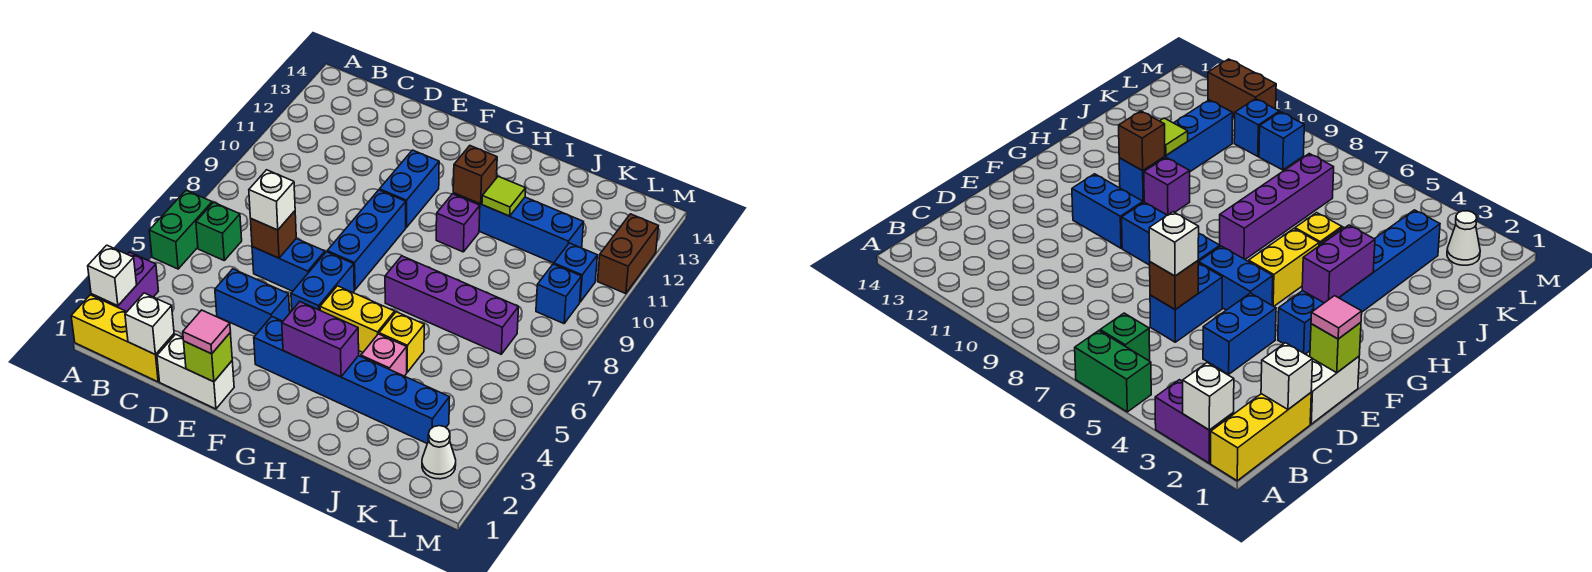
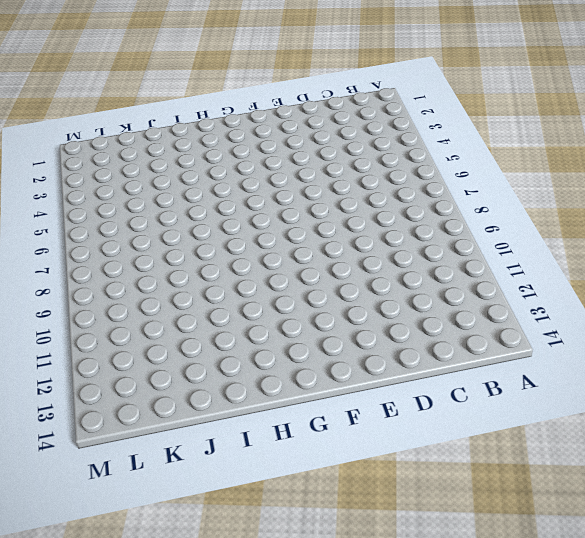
none -> yellow brick A1:C1 level 1
none -> purple brick A2:A3 level 1
none -> green brick A5:A6 level 1
none -> green brick B6 level 1

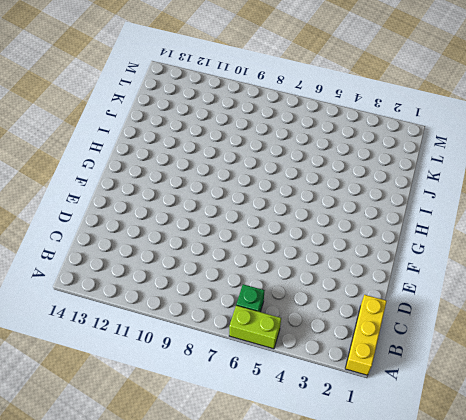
lime brick A5:A6 level 1 -> green brick A5:A6 level 1
none -> purple brick A2:A3 level 1
none -> white brick D1:E1 level 1
none -> blue brick D4:E4 level 1
none -> blue brick D6:E6 level 1

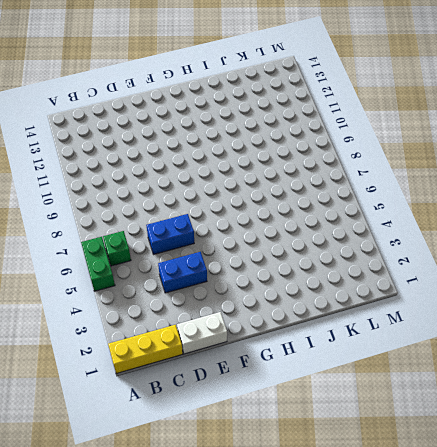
none -> purple brick A2:A3 level 1
none -> blue brick F3:K3 level 1
none -> blue brick F5:F6 level 1
none -> blue brick F7:F9 level 1

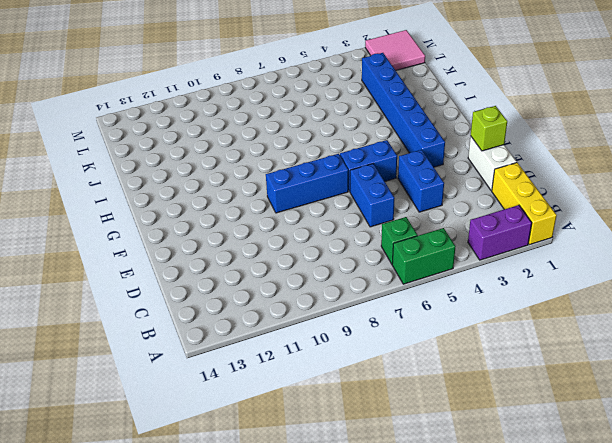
pink tile L1:M2 level 1 -> white cone L2 level 1
none -> blue brick F10:F11 level 1
none -> yellow brick G5:H5 level 1
none -> purple brick H7:K7 level 1
none -> purple brick H10 level 1

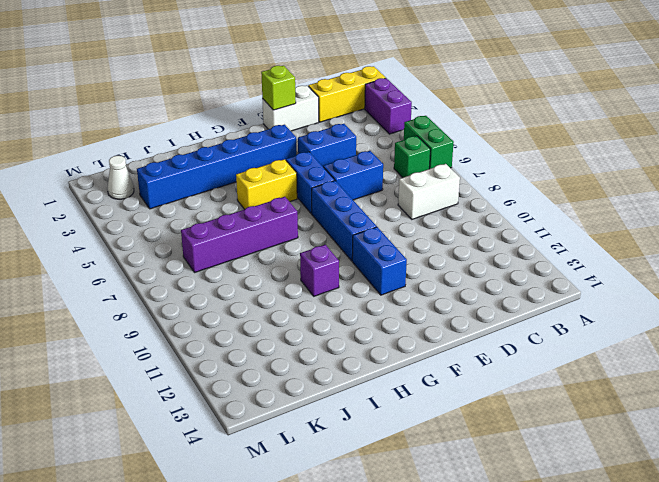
white brick B8:C8 level 1 -> none
none -> blue brick H11:K11 level 1
none -> pink brick I4 level 1
none -> yellow brick I5 level 1
none -> blue brick L9 level 1

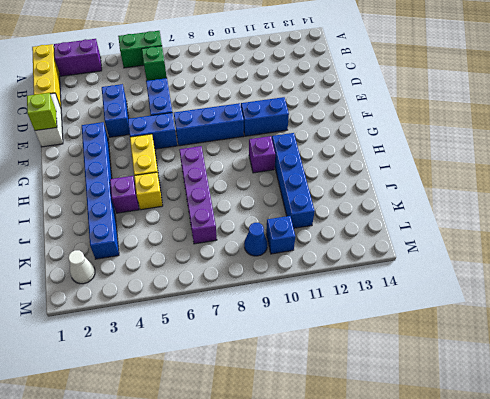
purple brick I4 level 1 -> pink brick I4 level 1
blue cone L9 level 1 -> blue brick L9 level 1
none -> brown brick M11:M12 level 1
none -> white brick A2 level 2
none -> white brick C1 level 2
none -> brown brick D6 level 2

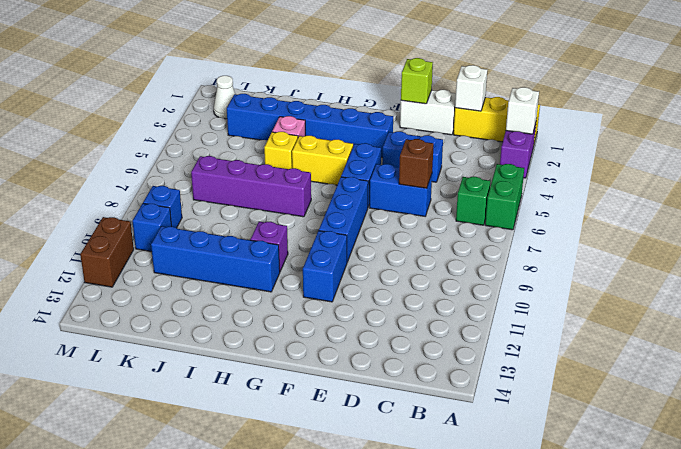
none -> purple brick G3:H3 level 2
none -> brown brick H11 level 2
none -> lime tile I11 level 2
none -> white brick D6 level 3

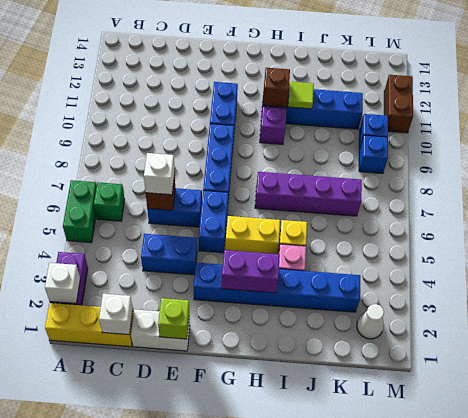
none -> pink tile E1 level 3

